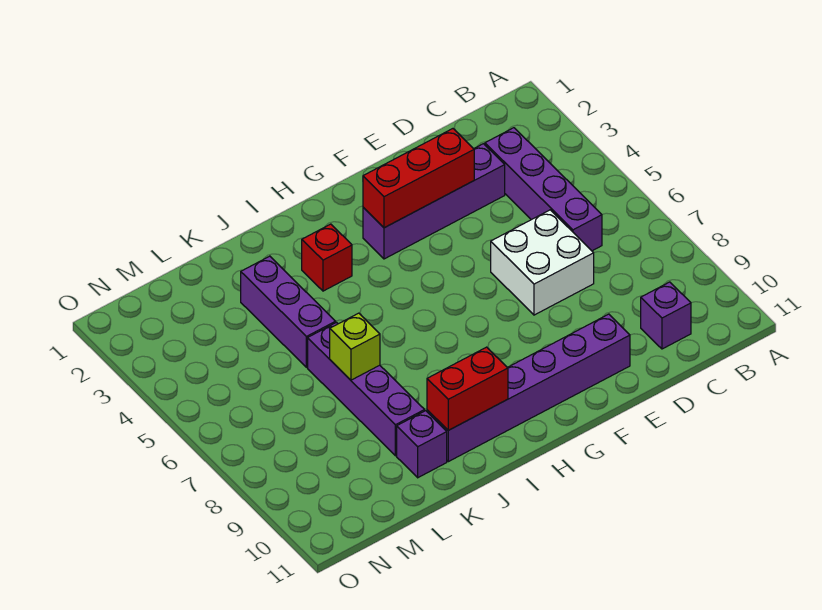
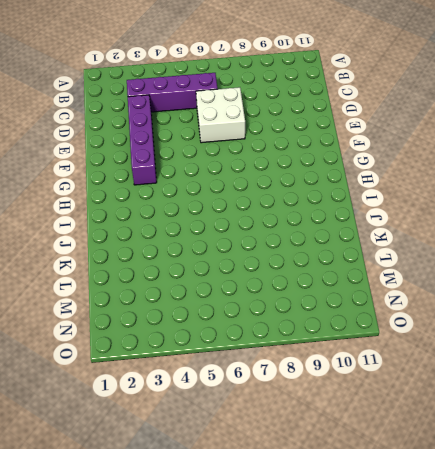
none -> purple brick C10 level 1
none -> purple brick E10:J10 level 1
none -> red brick I3 level 1

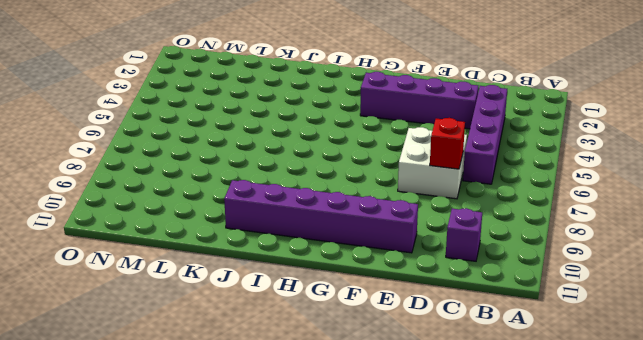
red brick D7 level 2 -> red brick I3 level 1
none -> purple brick K3:K5 level 1
none -> purple brick K6:K9 level 1
none -> purple brick K10 level 1

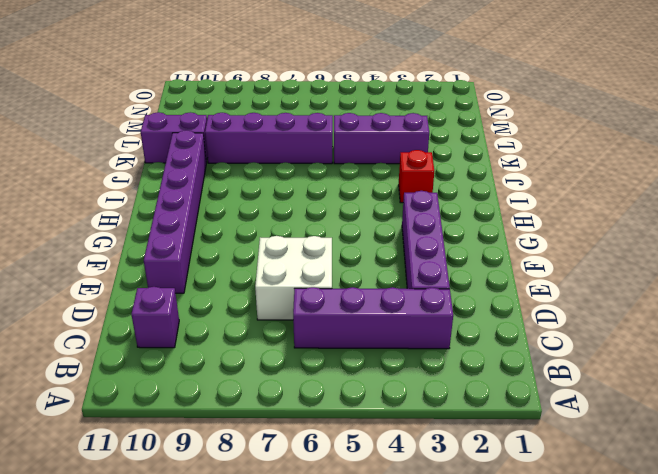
purple brick K10:K11 level 1 -> purple brick K10 level 1
none -> red brick E3:G3 level 2
none -> red brick I10:J10 level 2
none -> lime brick K7 level 2

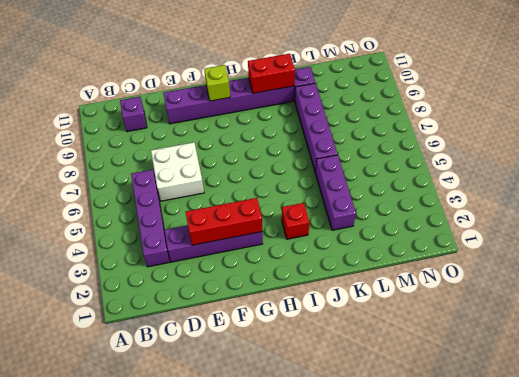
lime brick G10 level 2 -> lime brick K7 level 2

